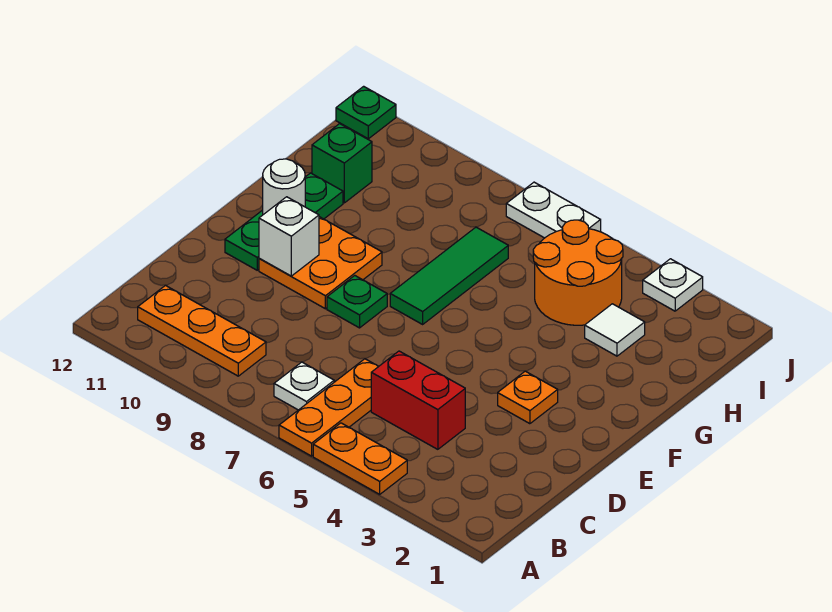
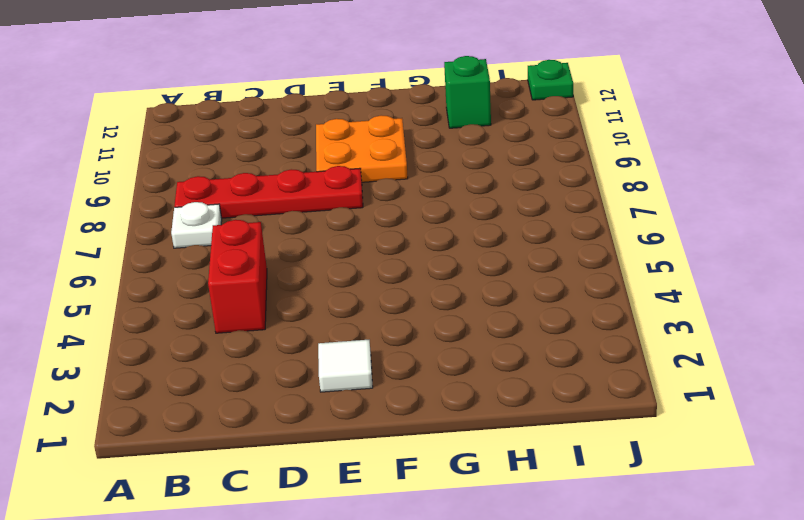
red plate B8:E8 level 1 -> green plate E8 level 1
white tile E2 level 1 -> white tile H3 level 1
none -> orange plate A4:A5 level 1
none -> orange plate A6:C6 level 1
none -> orange plate B9:B11 level 1

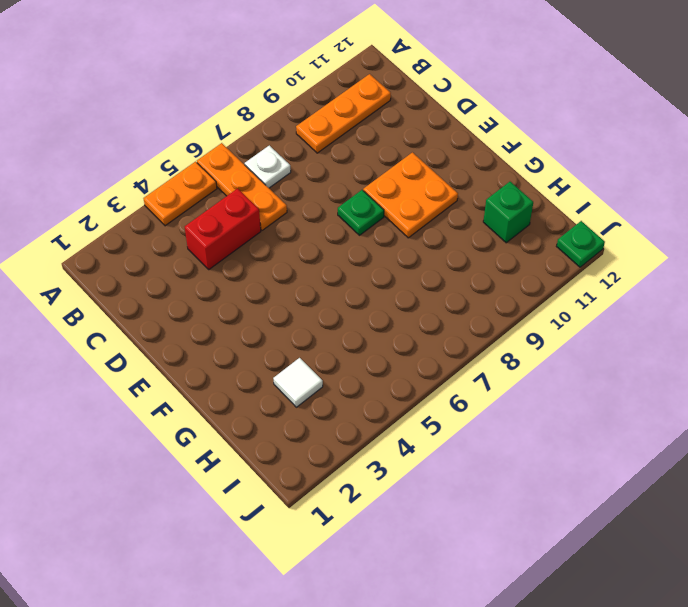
none -> orange plate E3 level 1
none -> green plate E11:G11 level 1
none -> green tile F7:H7 level 1

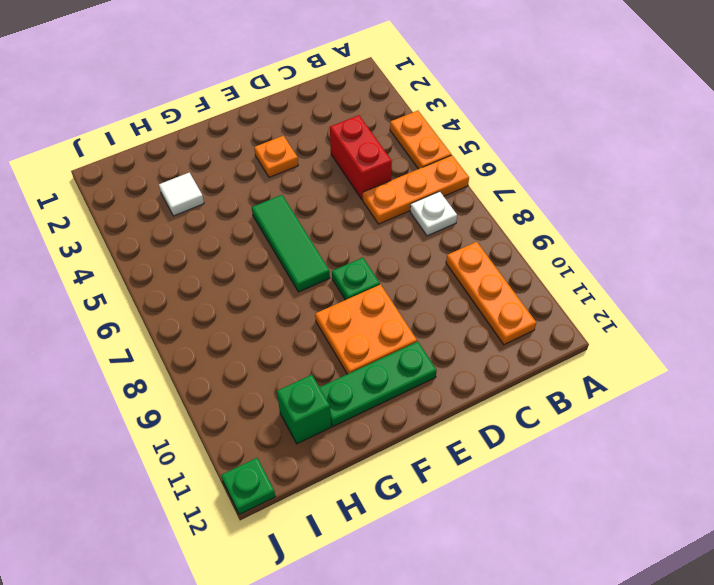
green tile F5:F7 level 1 -> green tile F7:H7 level 1
none -> orange round brick H4:I5 level 1
none -> white plate J3 level 1
none -> white plate J6:J7 level 1

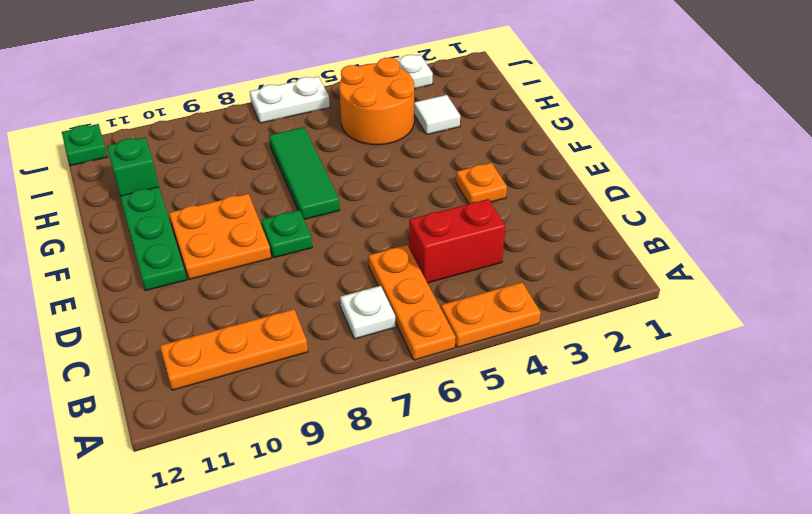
none -> white brick E10 level 2
none -> white round brick F11 level 2

